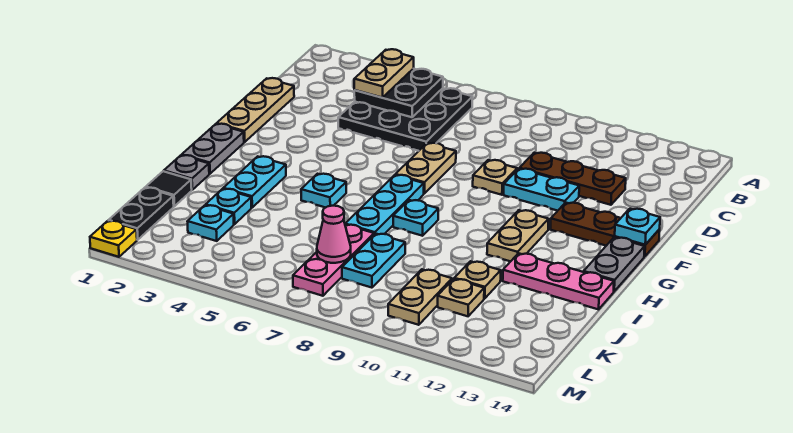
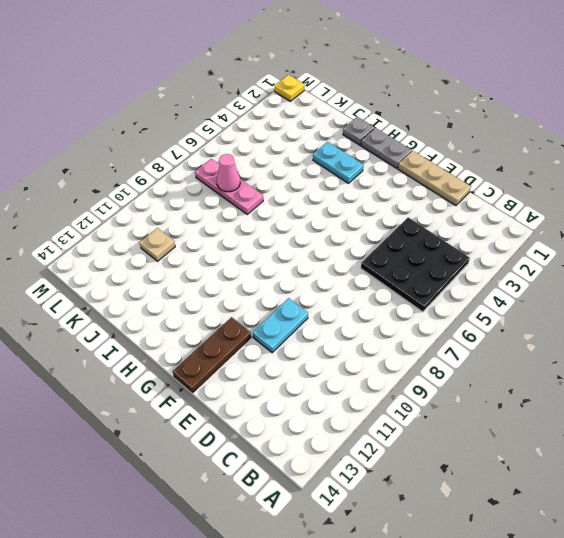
none -> brown plate D10:D12 level 1
none -> tan plate E7:F7 level 1
none -> tan plate E9 level 1
none -> cyan plate G7:I7 level 1

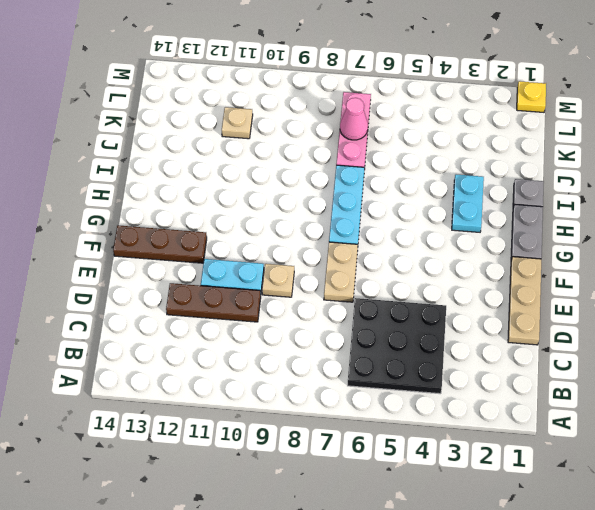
none -> tan plate G11:H11 level 1
none -> grey plate G14:H14 level 1
none -> cyan plate H5 level 1
none -> cyan plate H8 level 1

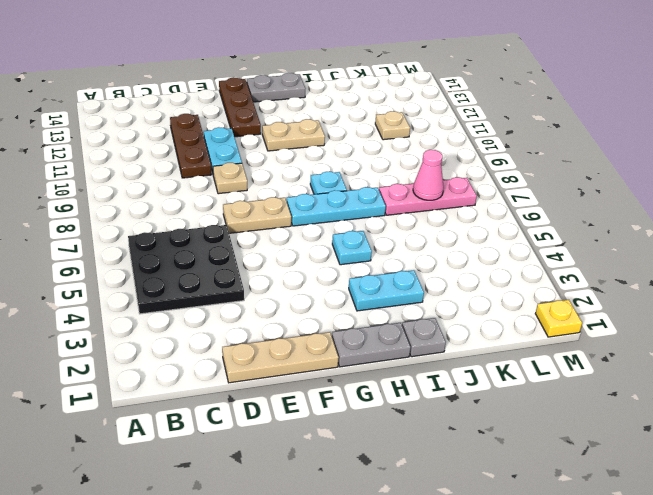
none -> pink plate I12:I14 level 1
none -> black tile J1 level 1
none -> cyan plate J3 level 1
none -> cyan plate J8:K8 level 1

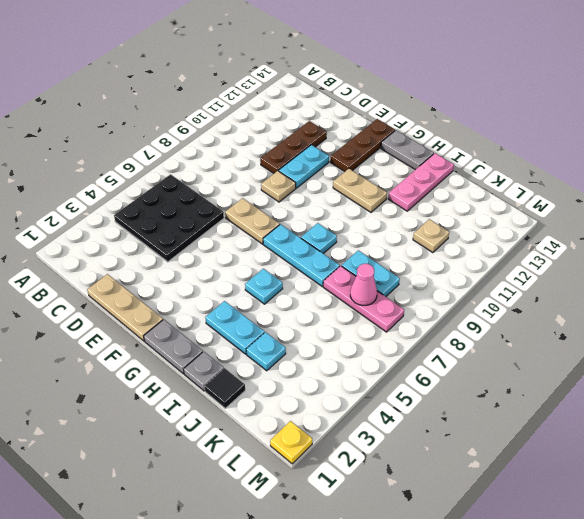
none -> tan plate J11 level 1
none -> black plate K1:L1 level 1
none -> cyan plate K3 level 1
none -> tan plate K10:L10 level 1

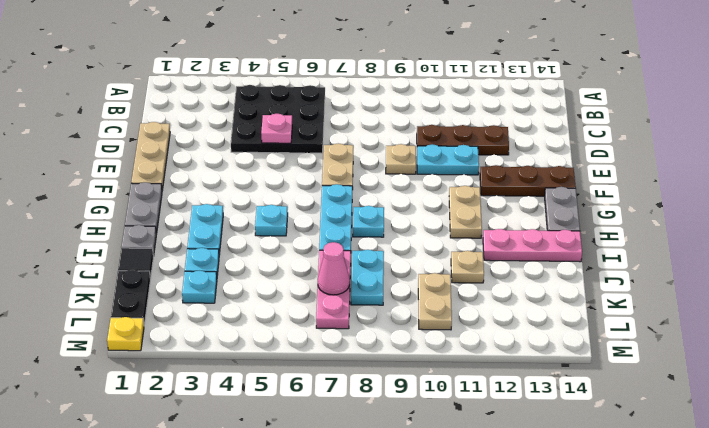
pink plate D5 level 2 -> none
none -> tan plate K11 level 1
none -> black plate B4:C5 level 2
none -> cyan plate F14 level 2
none -> tan plate B4:C4 level 3

